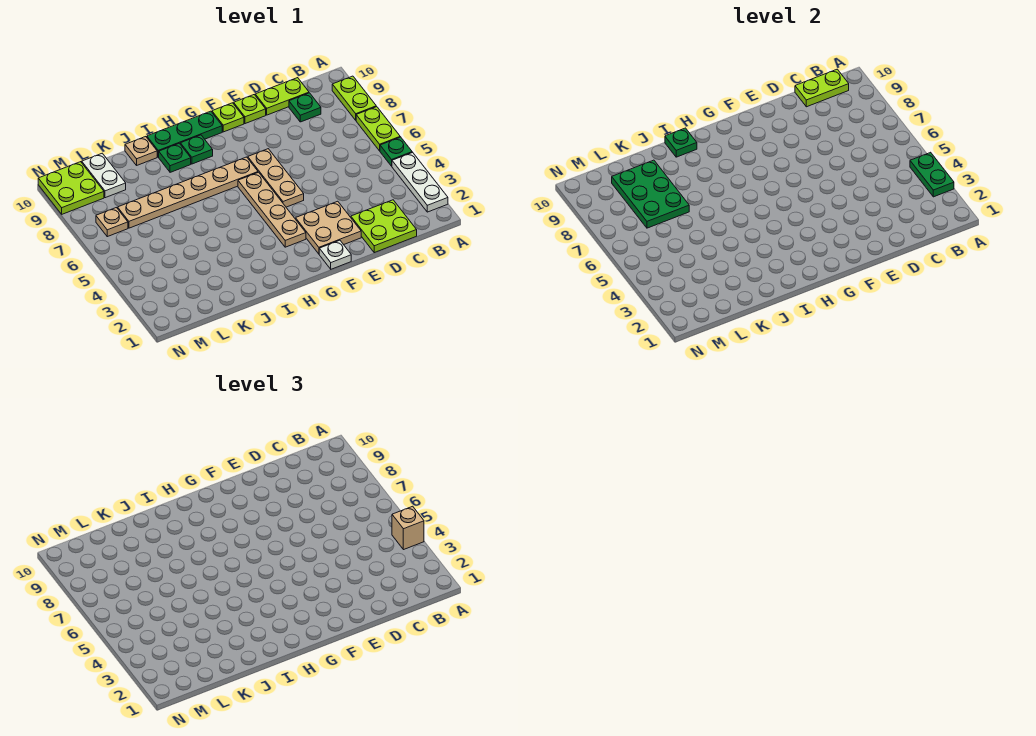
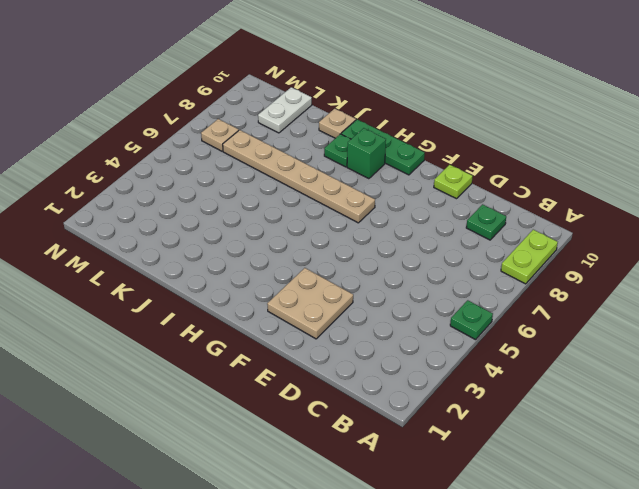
green brick H9 level 1 -> green plate H9 level 1
none -> white plate A2:A4 level 1
none -> lime plate A6:A7 level 1
none -> lime plate C1:D2 level 1

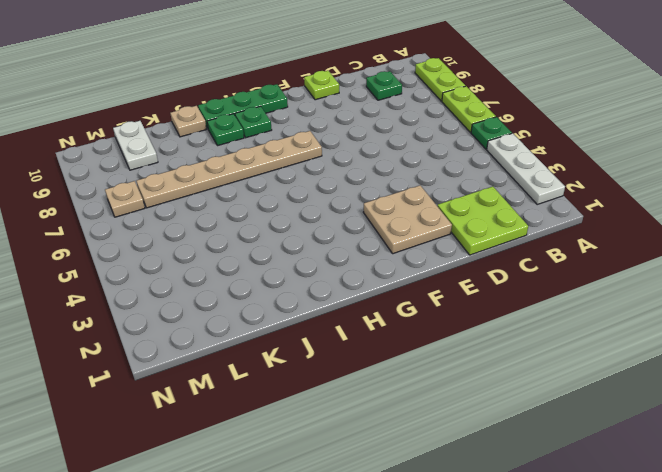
none -> lime plate C10:D10 level 1
none -> white plate F1 level 1
none -> tan plate F5:F7 level 1

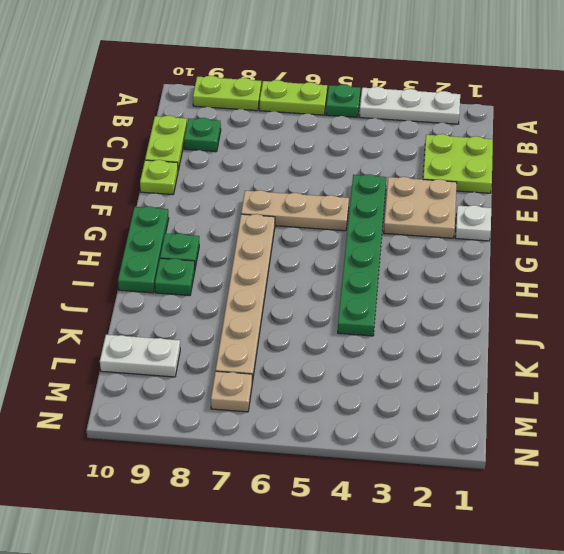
green plate E4:J4 level 1 -> tan plate G3:G6 level 1
none -> lime plate F10 level 1
none -> tan plate J10 level 1
none -> lime plate M9:N10 level 1

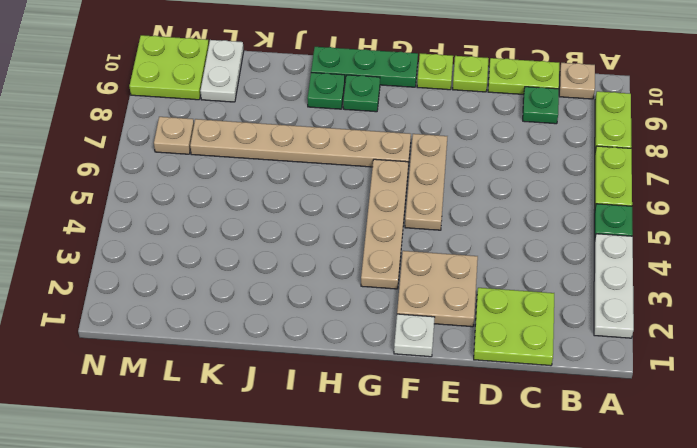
tan plate B10 level 1 -> tan plate J10 level 1
none -> green plate A3:A4 level 2
none -> lime plate B10:C10 level 2
none -> green plate I10 level 2

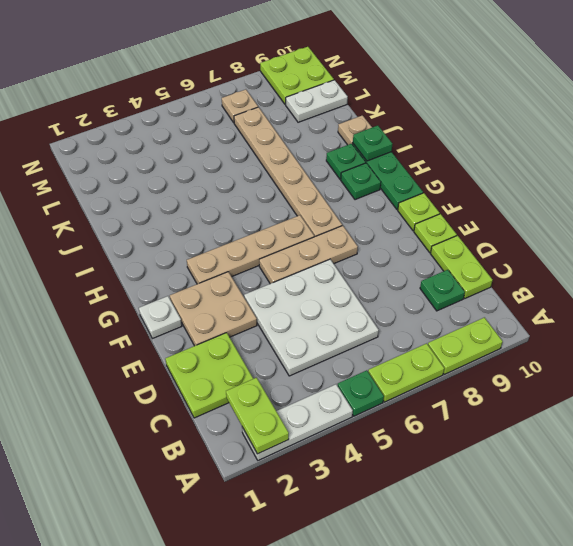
lime plate A2:B2 level 2 -> lime plate B10:C10 level 2
white plate C4:E6 level 1 -> none
none -> green plate A3:A4 level 2
none -> green plate K7:L9 level 2
none -> tan brick A4 level 3

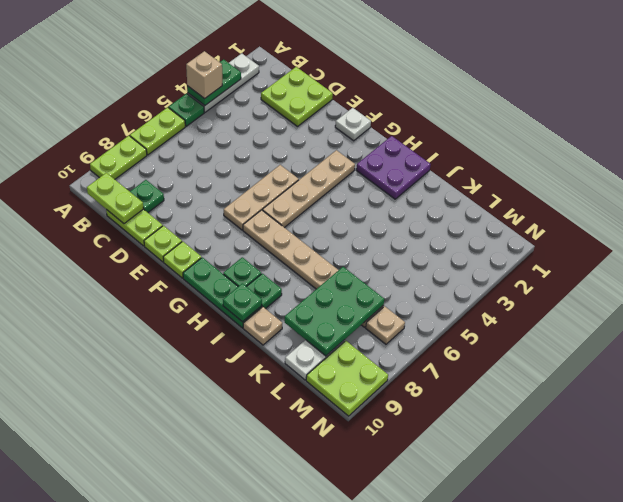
purple plate H1:I2 level 1 -> none
none -> tan plate E2:F3 level 1

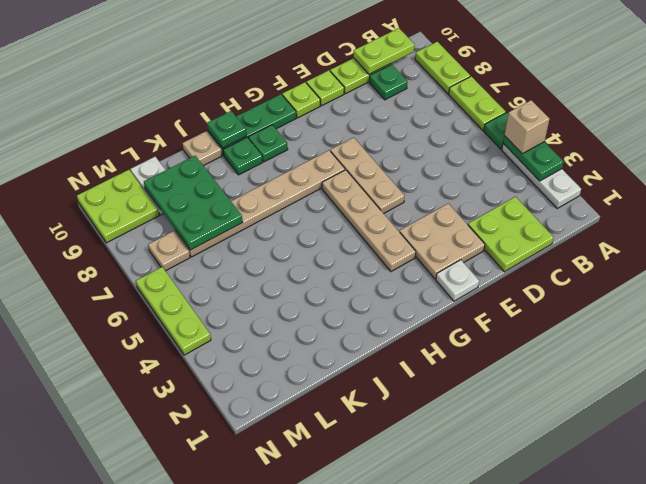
lime plate N4:N6 level 1 -> none

